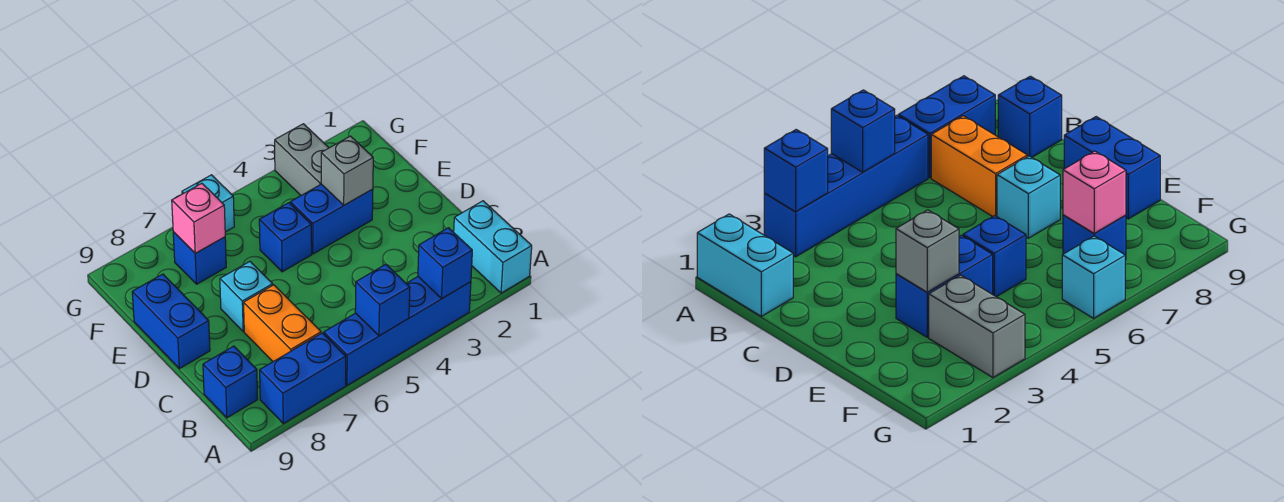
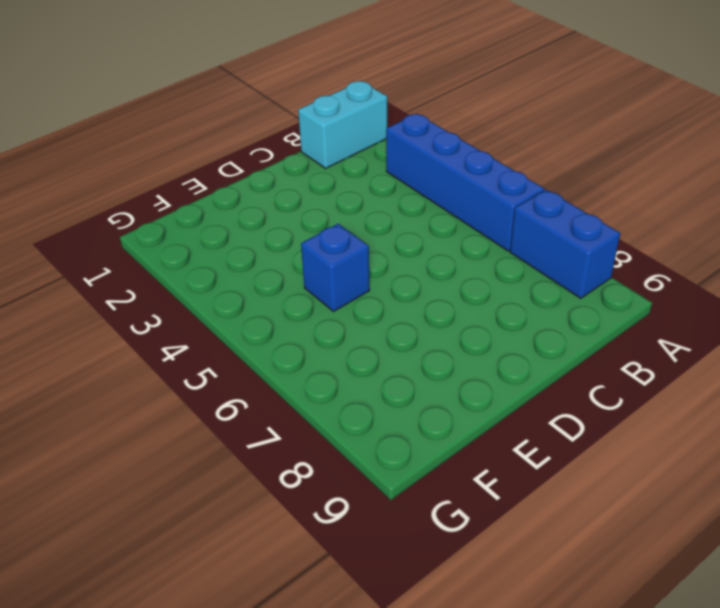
none -> orange brick B7:C7 level 1
none -> blue brick B9 level 1
none -> cyan brick D7 level 1

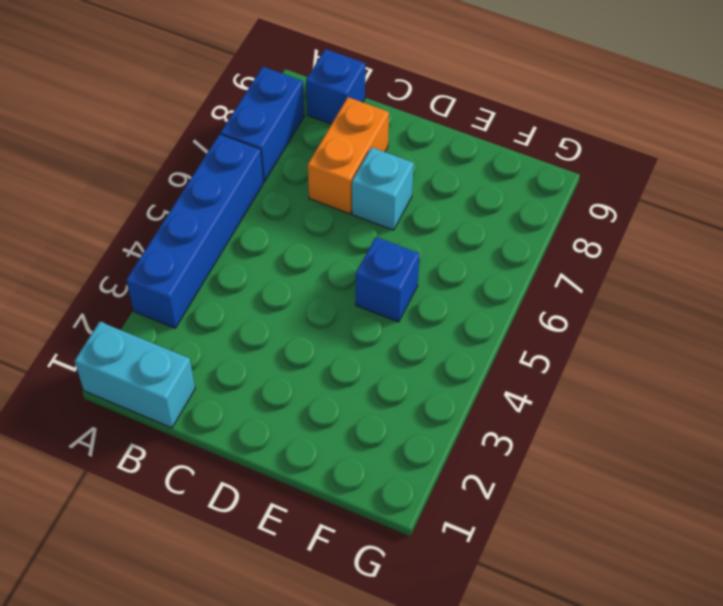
orange brick C7:C8 level 1 -> orange brick B7:C7 level 1
none -> blue brick D9:E9 level 1
none -> blue brick E3:E4 level 1
none -> grey brick F3:G3 level 1

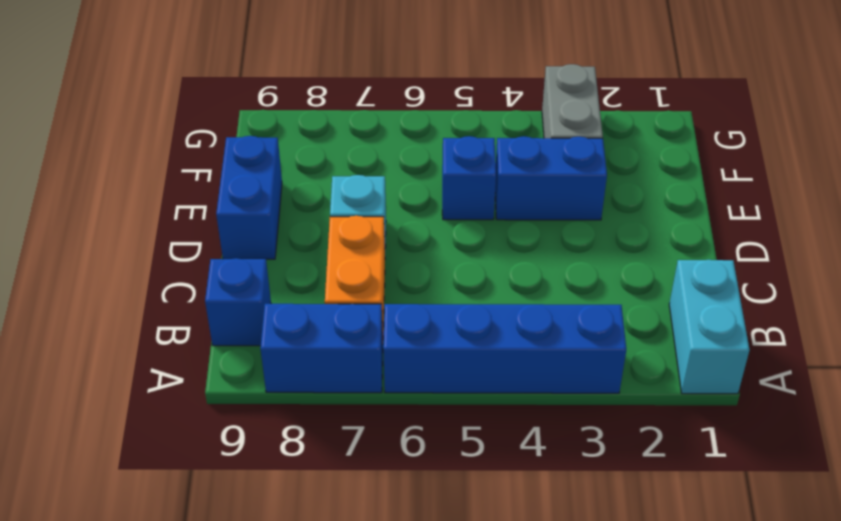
none -> blue brick F7 level 1
none -> cyan brick G6 level 1
none -> blue brick A3 level 2

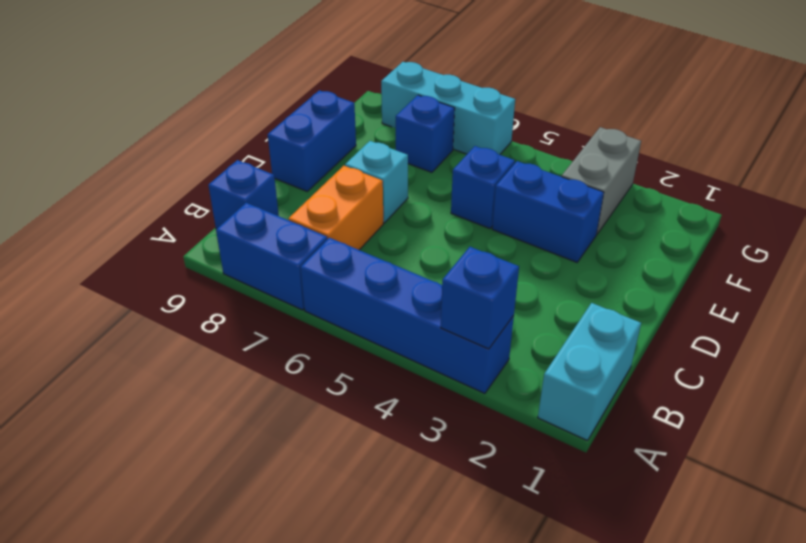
cyan brick G6:G8 level 1 -> cyan brick G6 level 1
none -> blue brick A5 level 2
none -> grey brick E3 level 2
none -> pink brick F7 level 2

